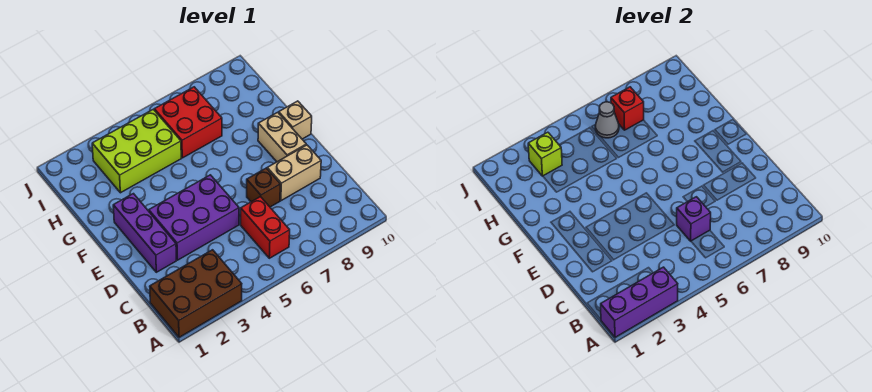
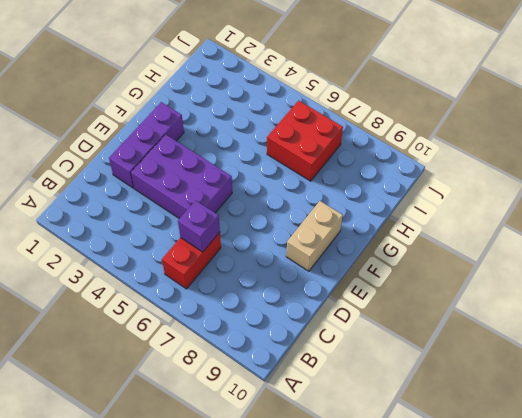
none -> brown brick A1:B3 level 1
none -> brown brick D7 level 1
none -> tan brick D8:D9 level 1

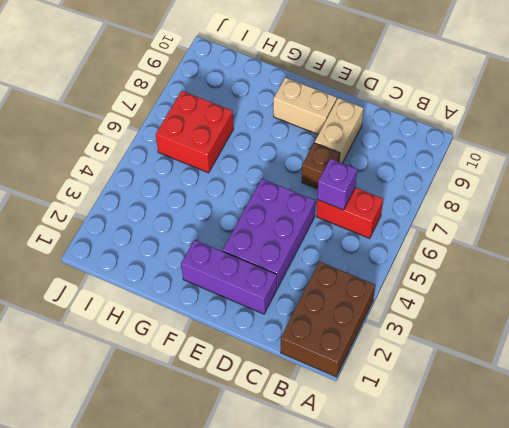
none -> tan brick F10 level 1
none -> lime brick H3:I5 level 1
none -> purple brick A1:A3 level 2

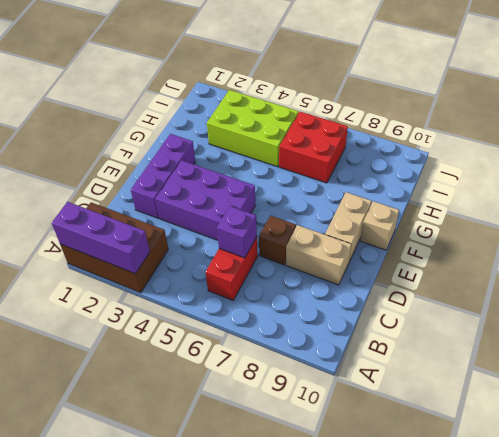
none -> lime brick I3 level 2
none -> grey cone I6 level 2
none -> red brick I7 level 2

